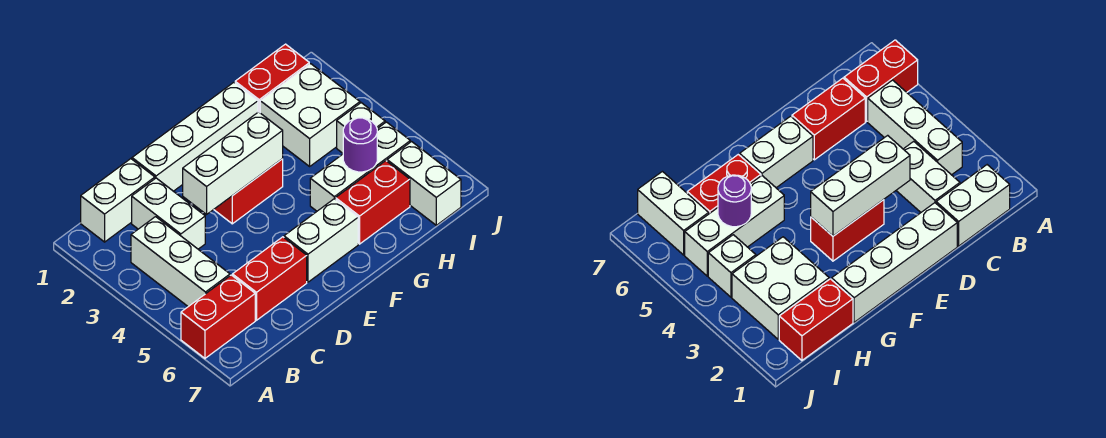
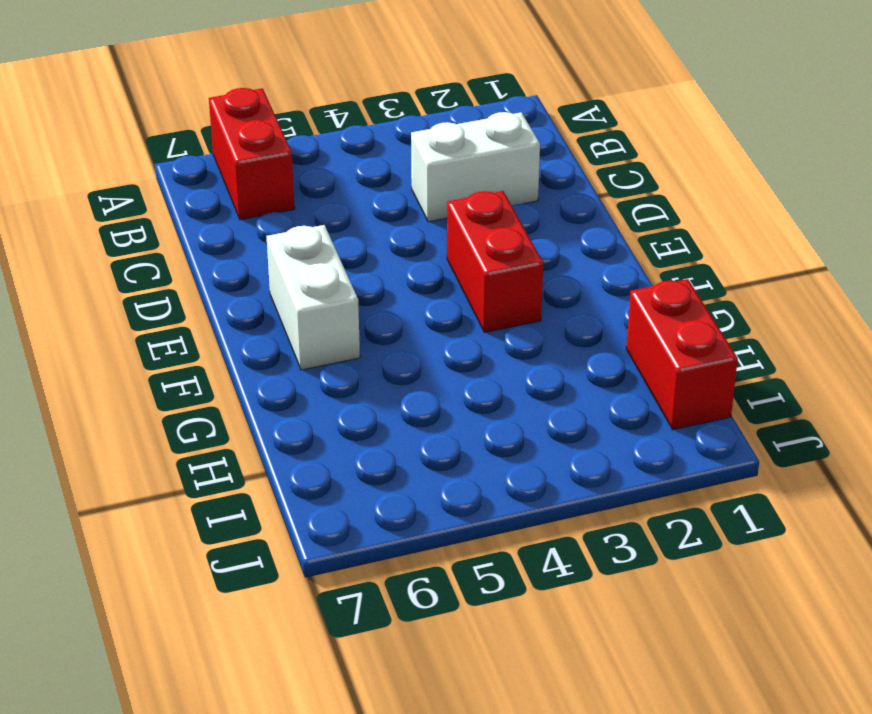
none -> white brick B1:C1 level 1
none -> white brick B3:B5 level 1
none -> red brick C6:D6 level 1

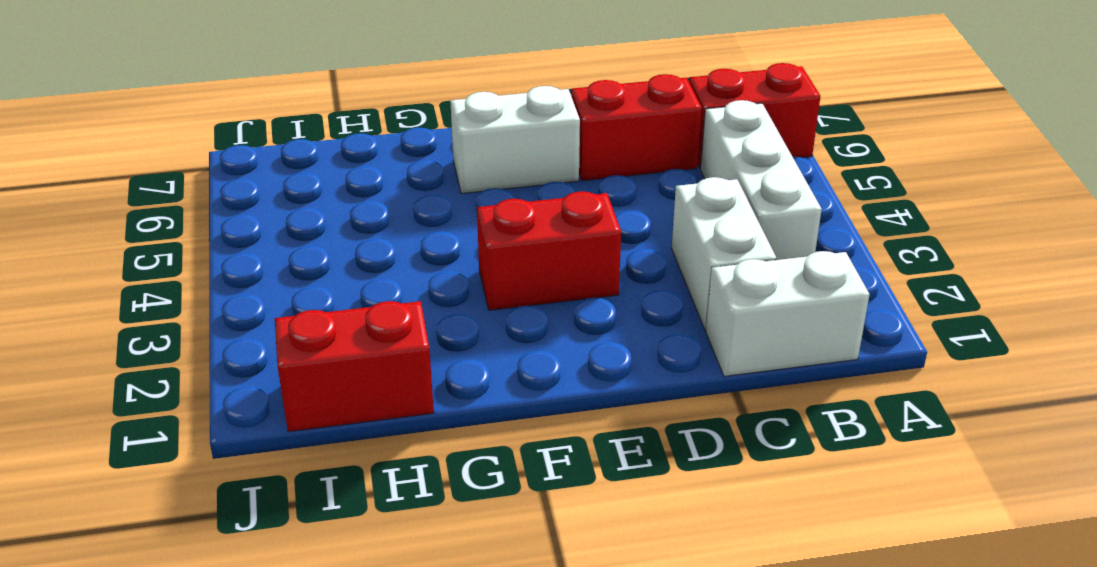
none -> white brick D1:G1 level 1
none -> white brick G5:I5 level 1
none -> red brick G6:H6 level 1

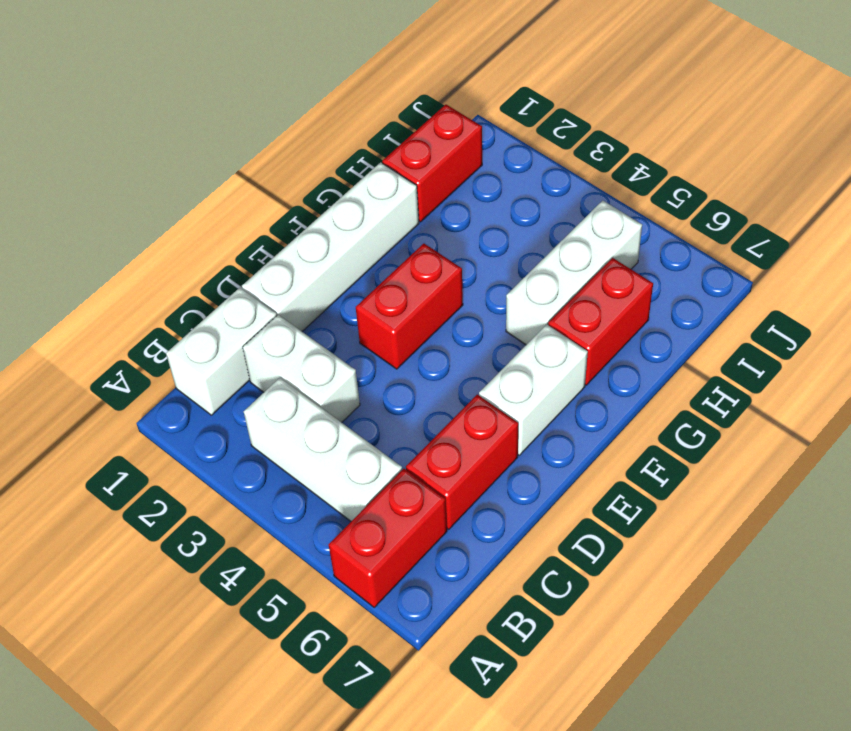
none -> white brick H2:I3 level 1
none -> white brick I4 level 1
none -> white brick I6:I7 level 1

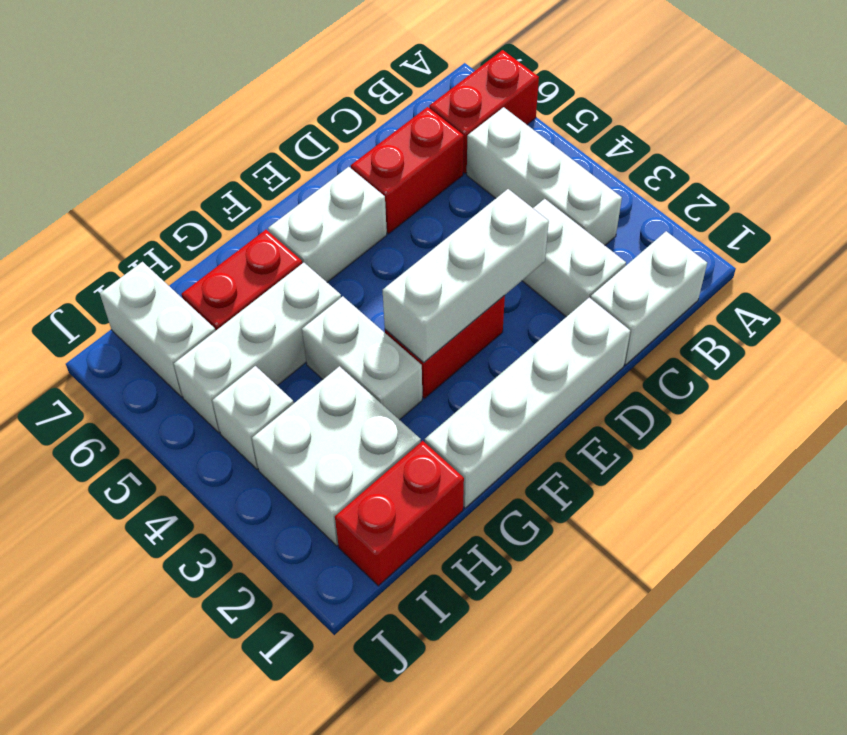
white brick G3:G4 level 1 -> none
none -> purple round brick H5 level 2

